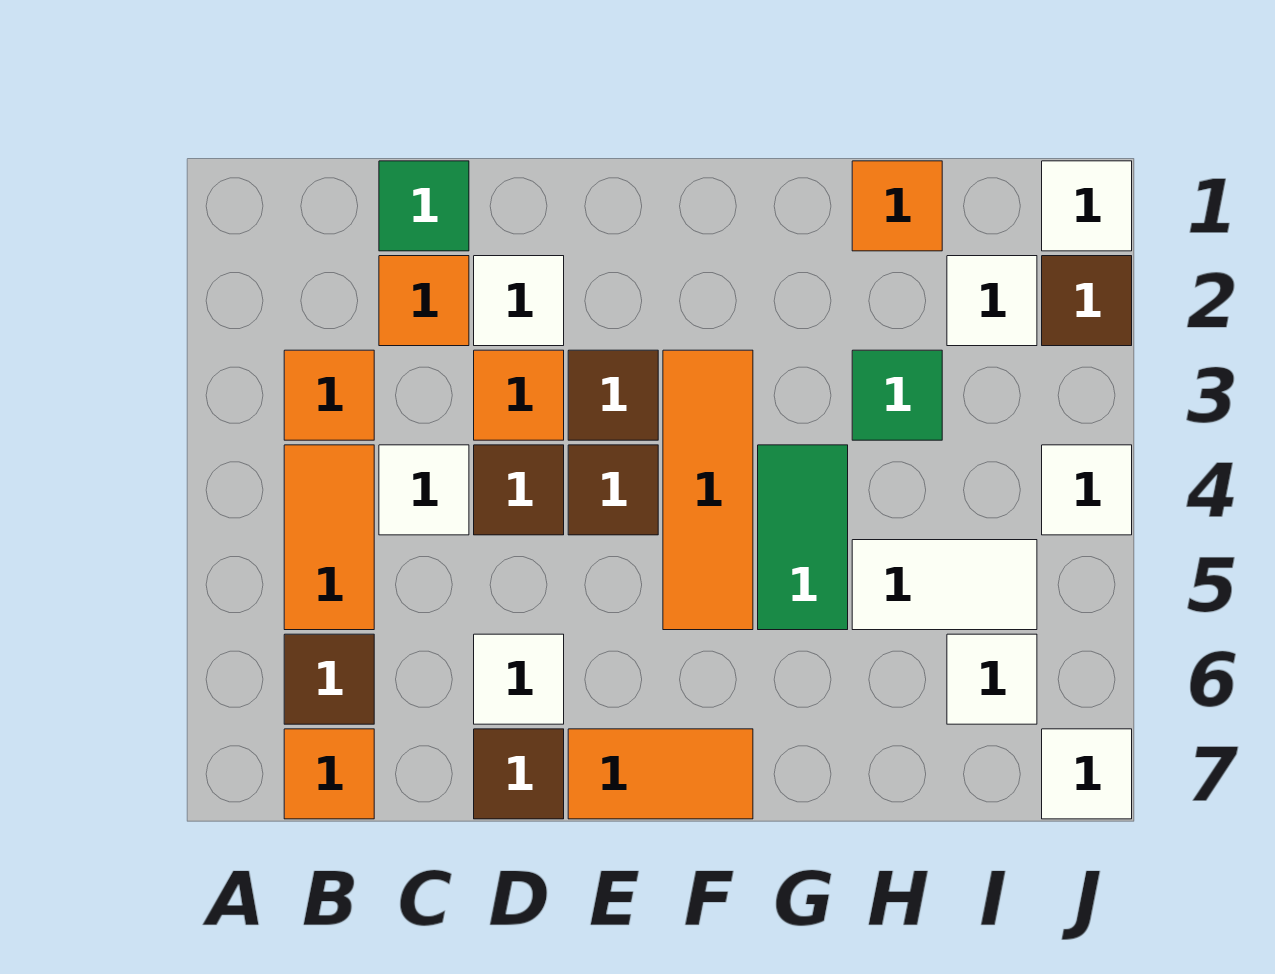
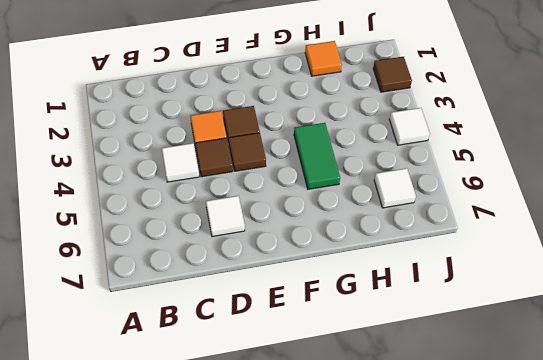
none -> orange tile B3 level 1
none -> orange tile B4:B5 level 1
none -> brown tile B6 level 1

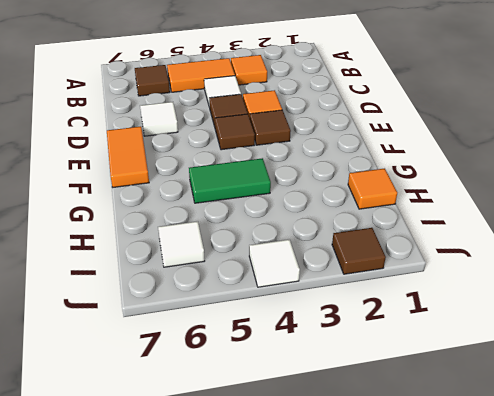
none -> orange tile B7 level 1
none -> green tile C1 level 1
none -> orange tile C2 level 1

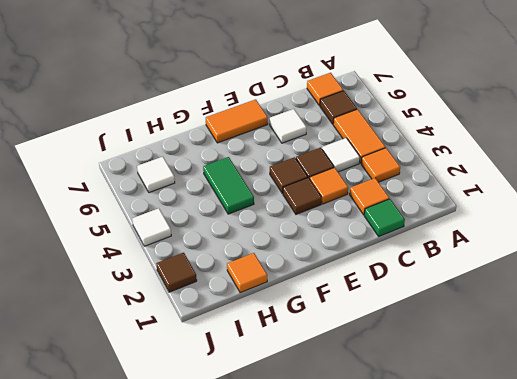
none -> white tile D2 level 1
none -> brown tile D7 level 1
none -> orange tile F3:F5 level 1

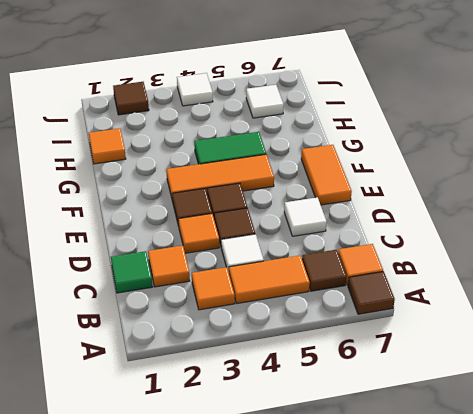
brown tile A7 level 1 -> brown tile D7 level 1
none -> white tile D2 level 1
none -> green tile H3 level 1
none -> white tile H5:I5 level 1

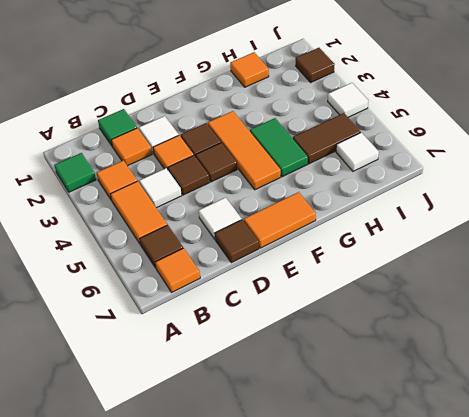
green tile A2 level 1 -> green tile H3 level 1
brown tile H5:I5 level 1 -> white tile H5:I5 level 1
none -> white tile I2 level 1
none -> white tile J1 level 1
none -> white tile J7 level 1

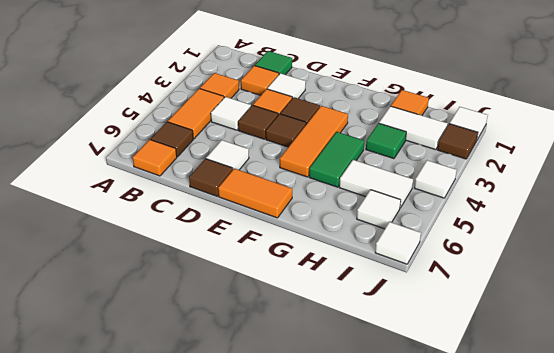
white tile H2:I2 level 1 -> white tile I2 level 1

